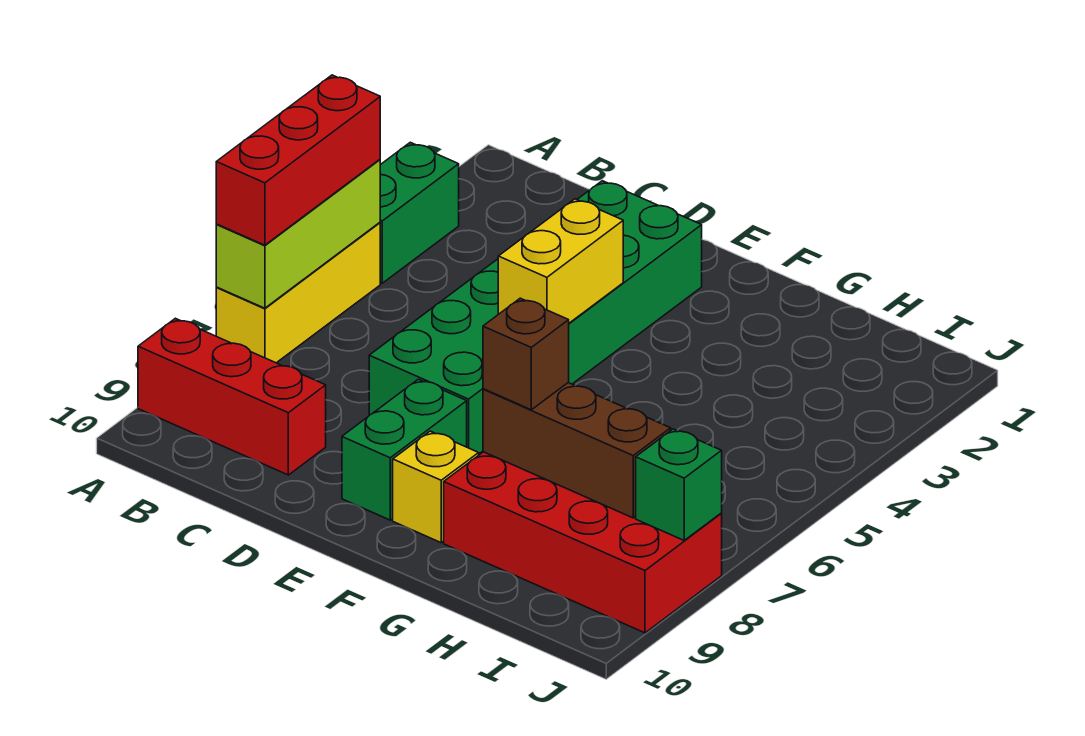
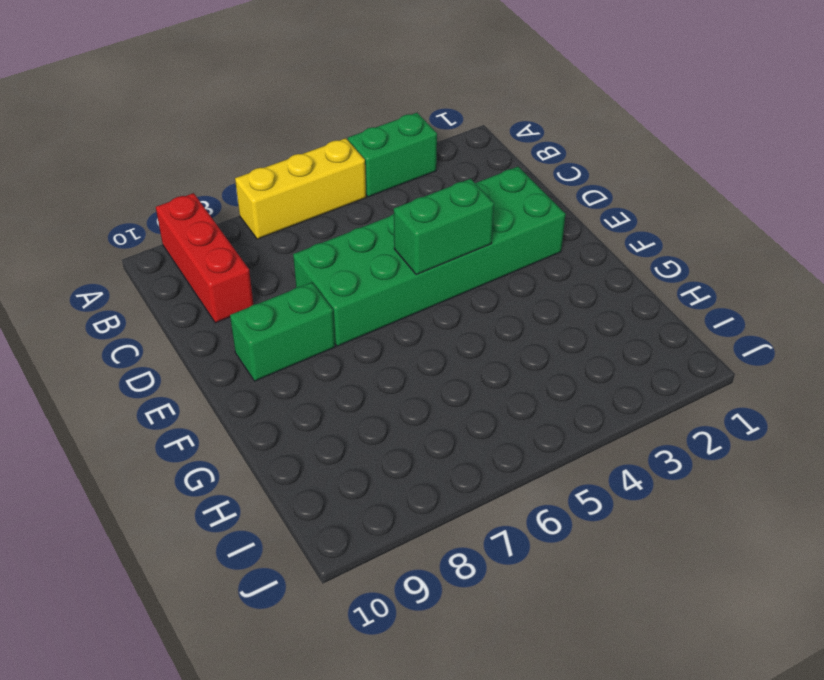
green brick E4:E5 level 2 -> yellow brick E4:E5 level 2
none -> yellow brick F9 level 1
none -> red brick G8:J9 level 1
none -> lime brick A5:A7 level 2

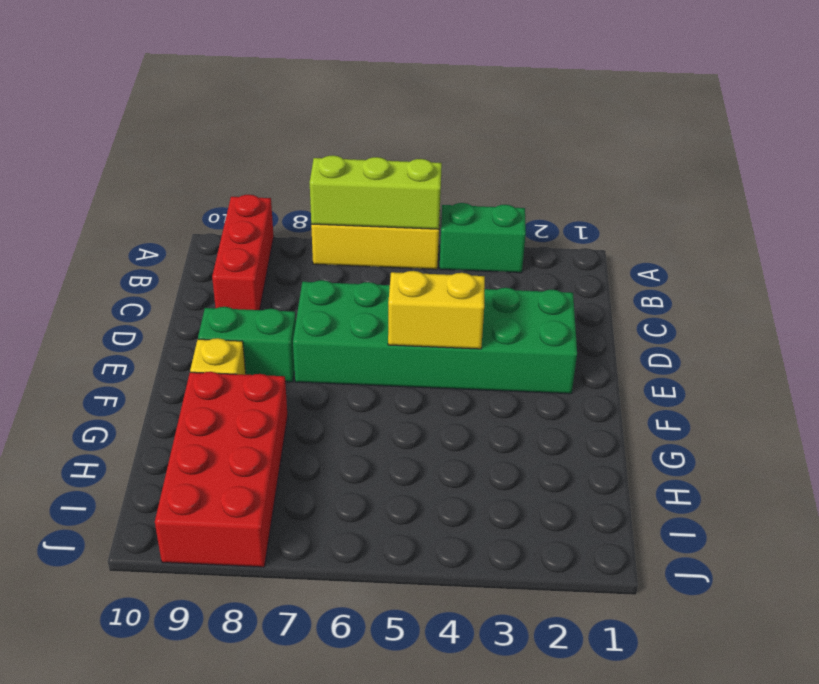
none -> brown brick G8:I8 level 2
none -> green brick J8 level 2
none -> red brick A5:A7 level 3

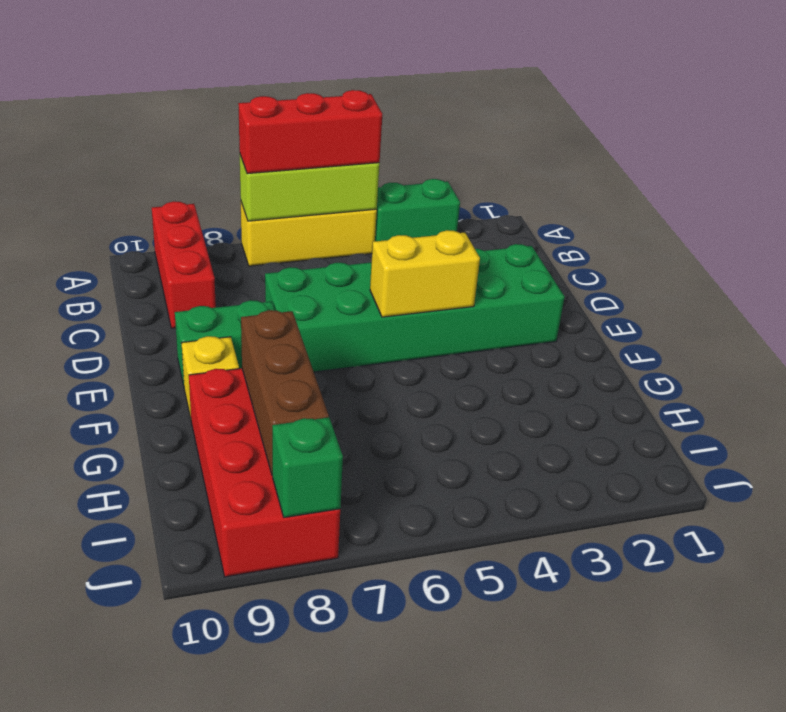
none -> brown brick G8 level 3

